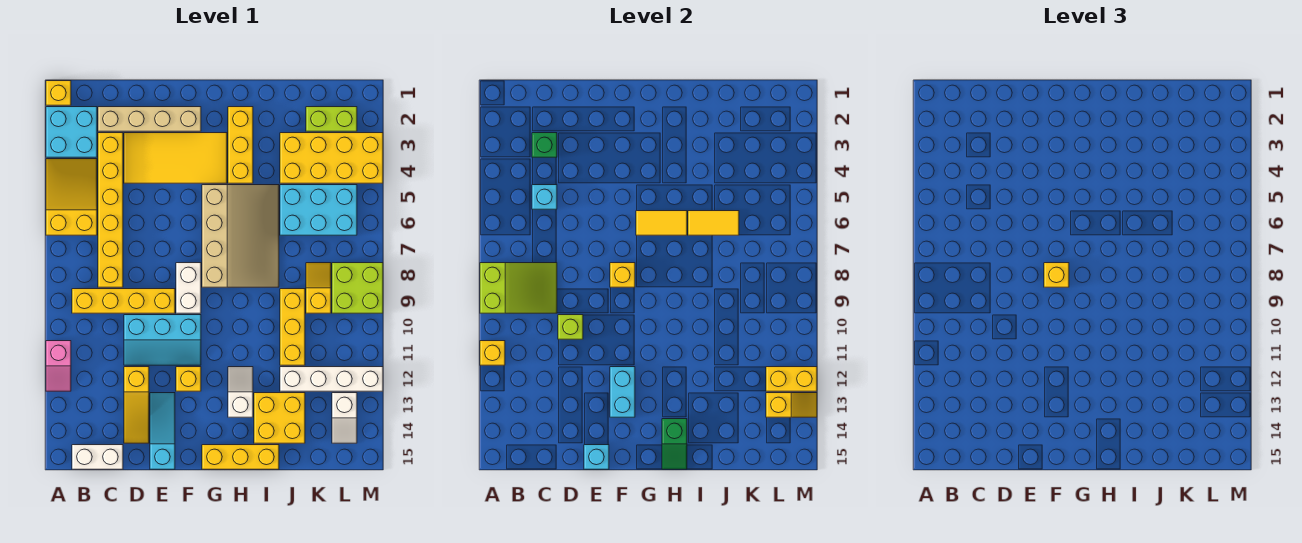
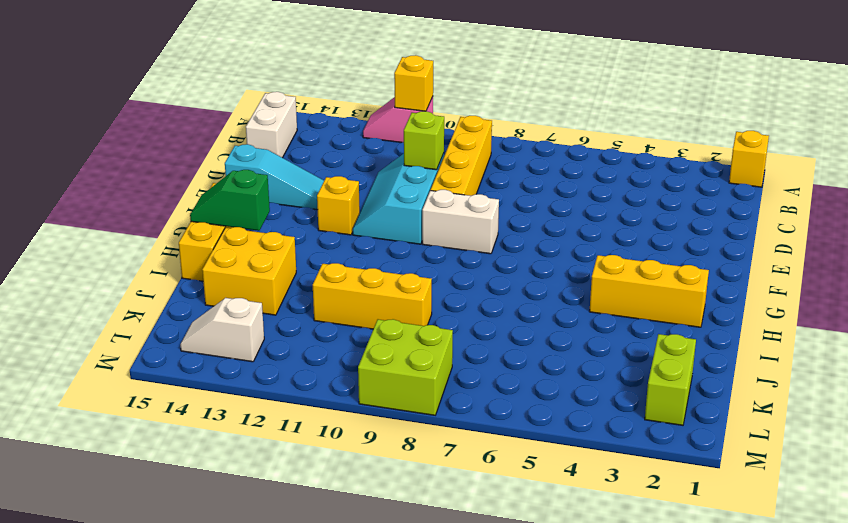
none -> cyan brick A2:B3 level 1
none -> yellow slope A4:B6 level 1 top 6
none -> tan brick C2:F2 level 1
none -> yellow brick C3:C8 level 1

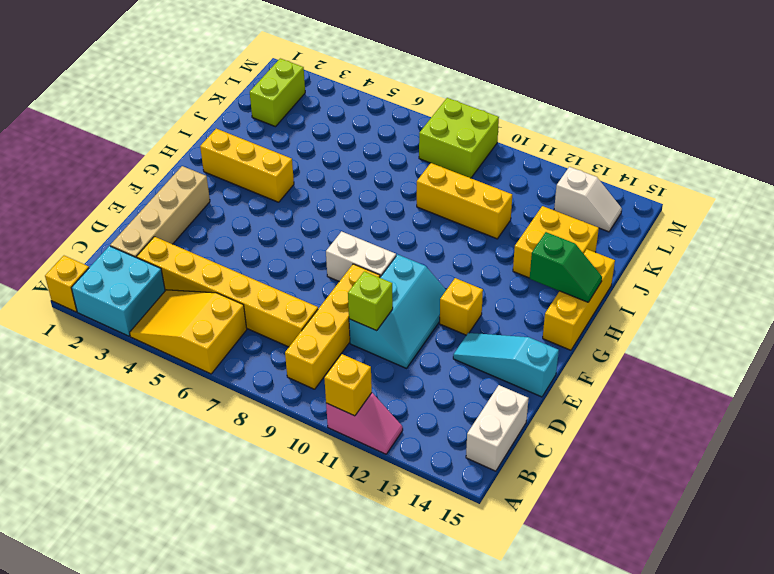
none -> yellow tile D3:G4 level 1
none -> yellow slope D12:D14 level 1 top 12
none -> tan slope G5:I8 level 1 top G
none -> white slope H12:H13 level 1 top 13

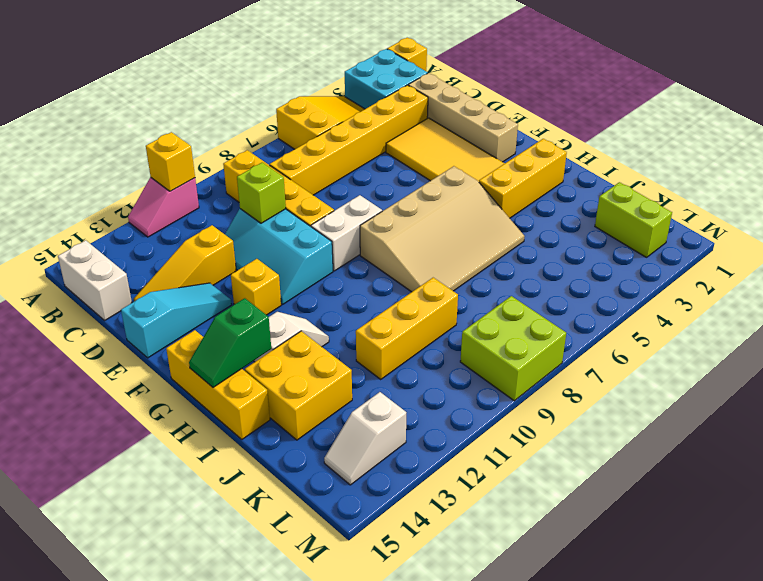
none -> yellow brick J3:M4 level 1
none -> cyan brick J5:L6 level 1
none -> white brick J12:M12 level 1
none -> yellow slope K8:K9 level 1 top 9

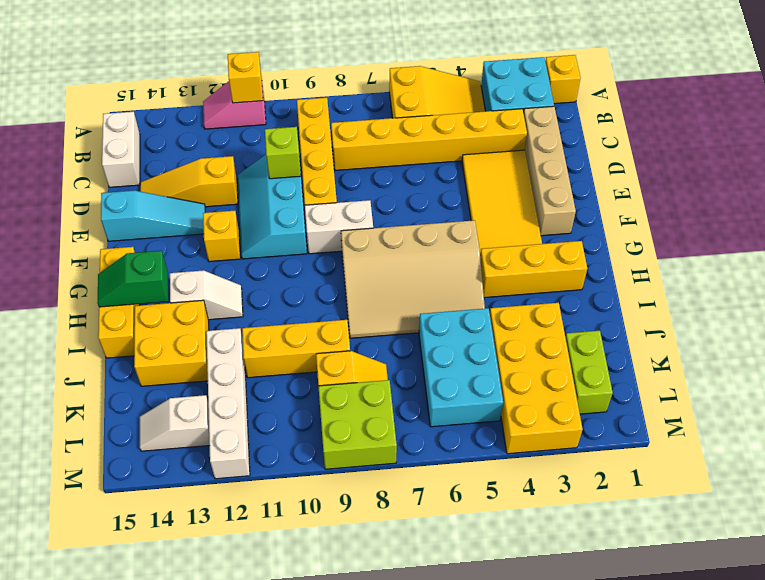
none -> lime slope A8:C9 level 2 top A
none -> green brick C3 level 2
none -> cyan brick C5 level 2
none -> cyan brick E15 level 2

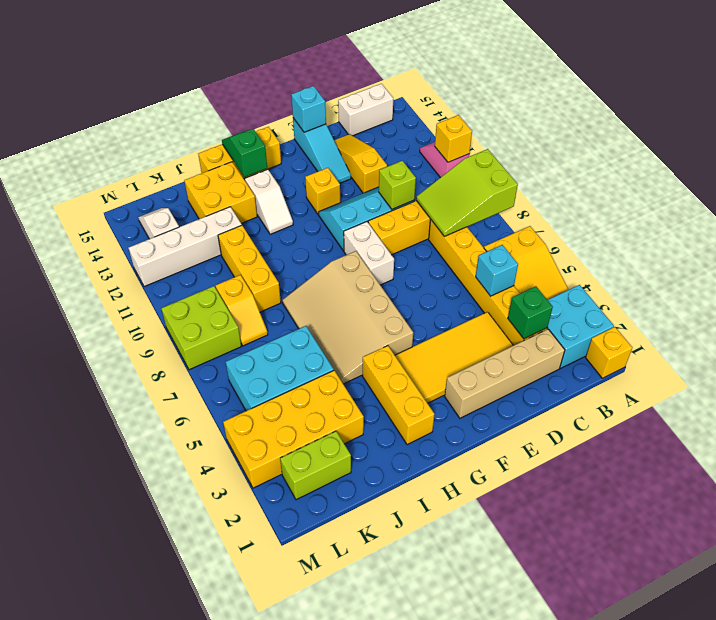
none -> yellow brick F8 level 2
none -> cyan brick F12:F13 level 2
none -> yellow tile G6:H6 level 2
none -> yellow tile I6:J6 level 2

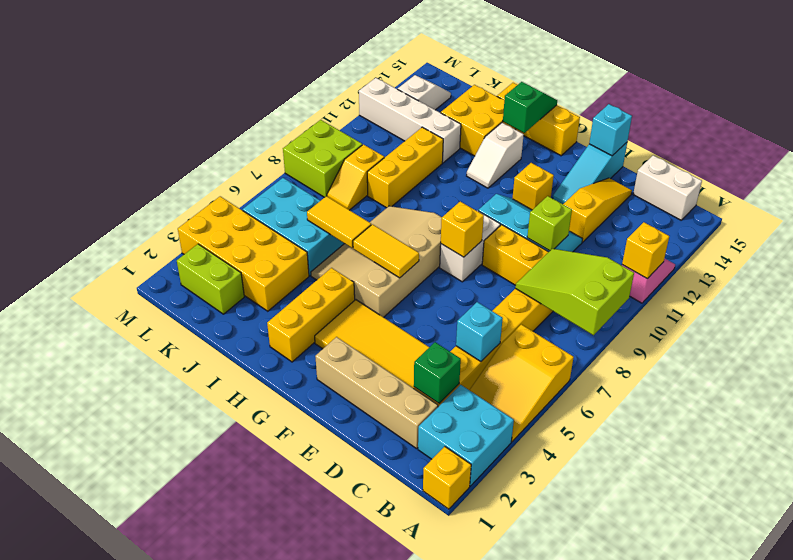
none -> cyan brick F12:F13 level 2
none -> yellow brick L12:M12 level 2
none -> yellow slope L13:M13 level 2 top L
none -> yellow brick F8 level 3

